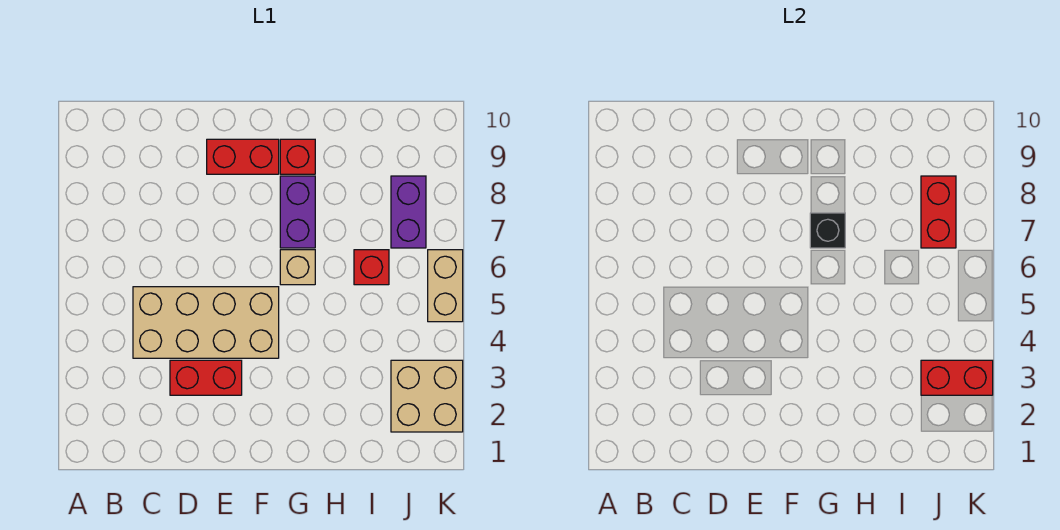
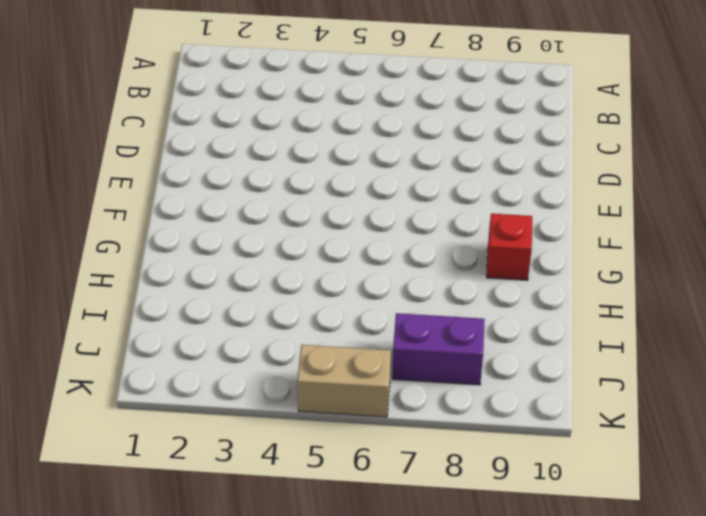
none -> tan brick C4:F5 level 1
none -> red brick D3:E3 level 1
none -> red brick E9:F9 level 1

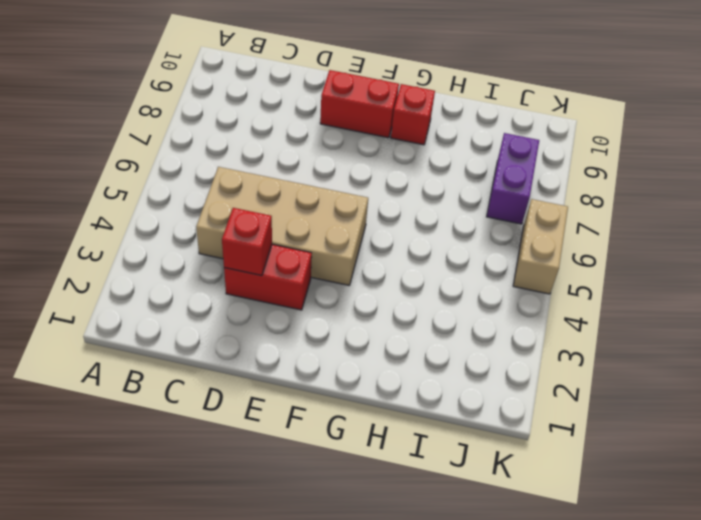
red brick D3 level 2 -> red brick I6 level 1
none -> tan brick G6 level 1
none -> purple brick G7:G8 level 1
none -> tan brick J2:K3 level 1

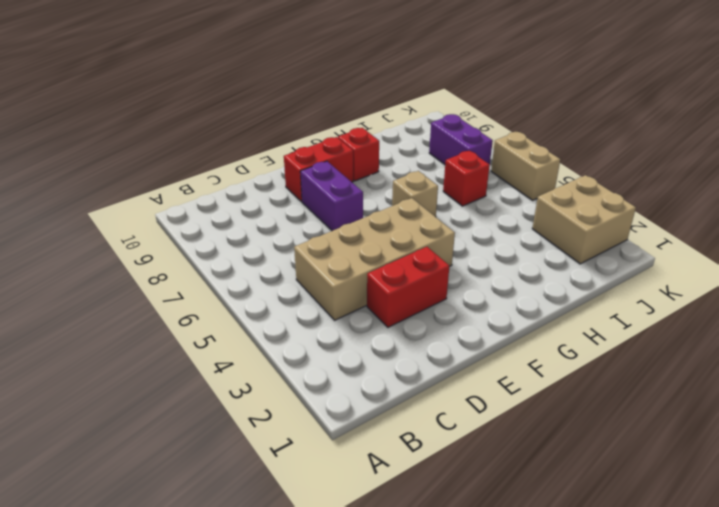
purple brick E7:E8 level 1 -> purple brick G7:G8 level 1
none -> black brick G7 level 2
none -> red brick J3:K3 level 2
none -> red brick J7:J8 level 2

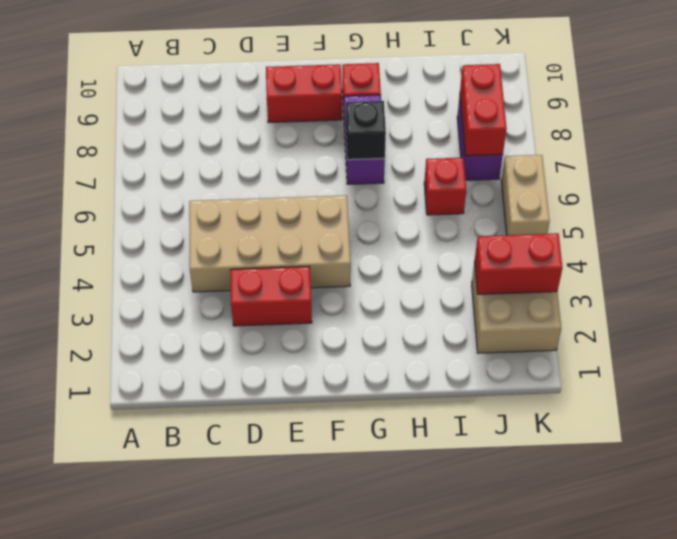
none -> tan brick G6 level 1

